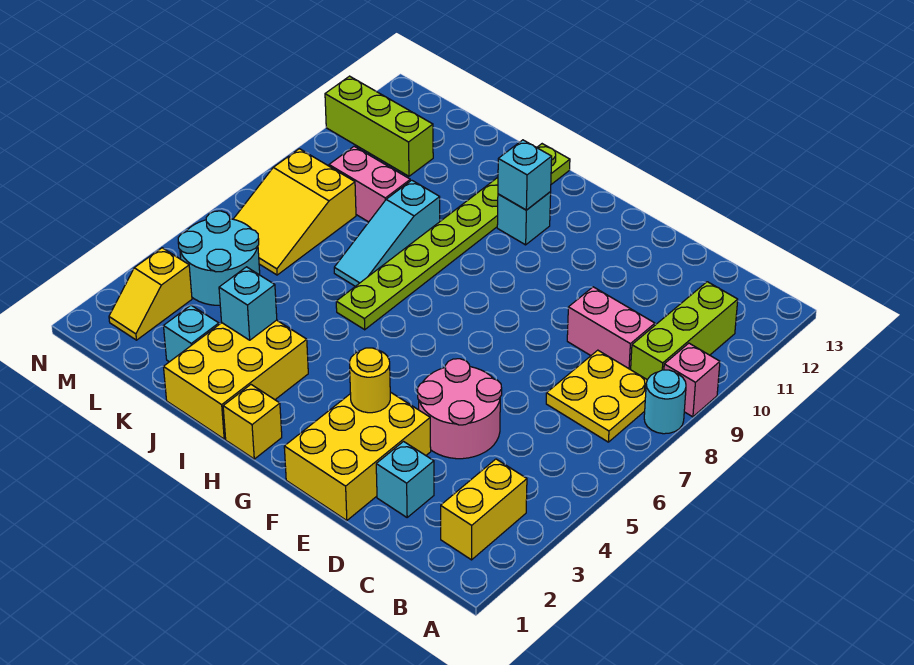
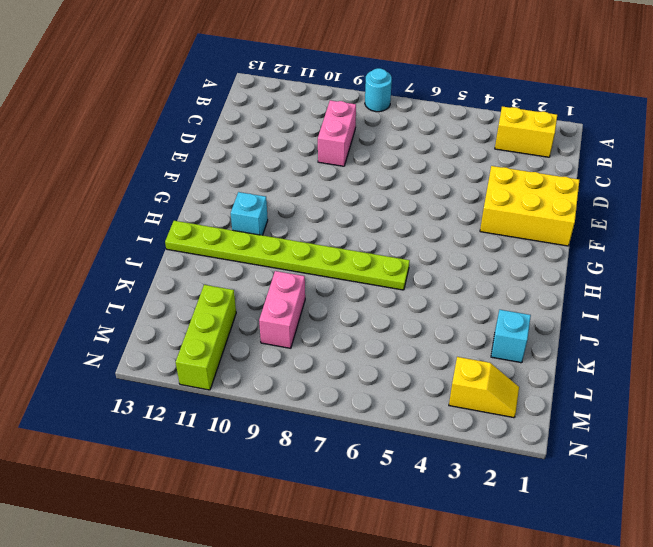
none -> pink brick A9 level 1
none -> yellow plate B7:C8 level 1
none -> lime brick B9:B11 level 1

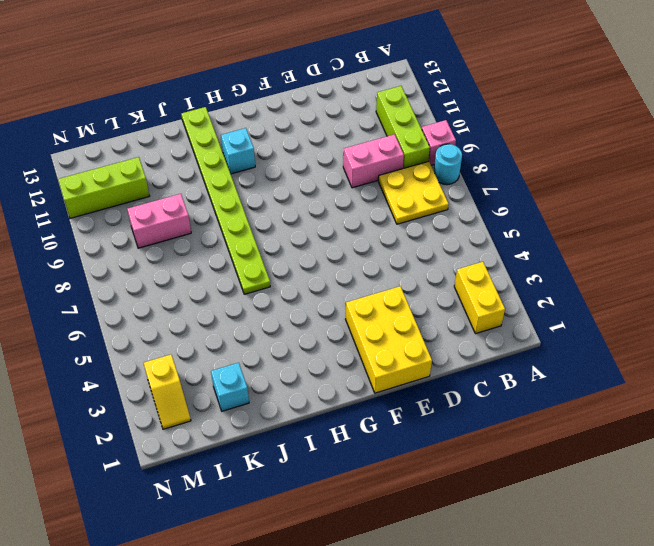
none -> cyan brick D2 level 1
none -> pink round brick D4:E5 level 1
none -> yellow brick H1 level 1

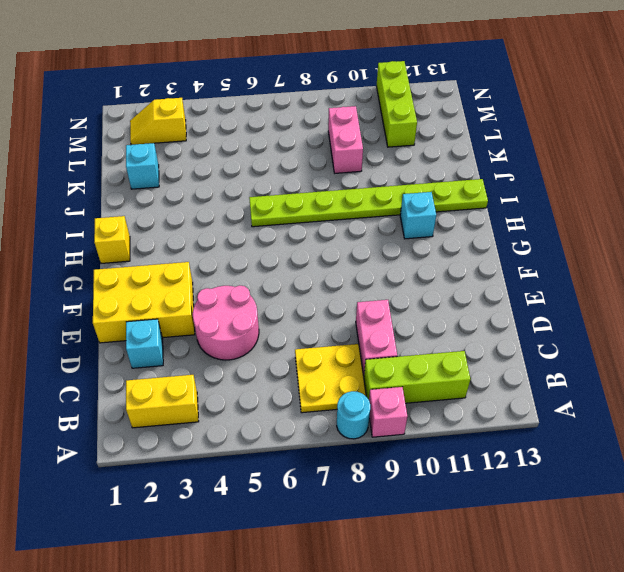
none -> yellow brick I1:J3 level 1
none -> cyan slope J7:J9 level 1 top 9
none -> cyan round brick L4:M5 level 1

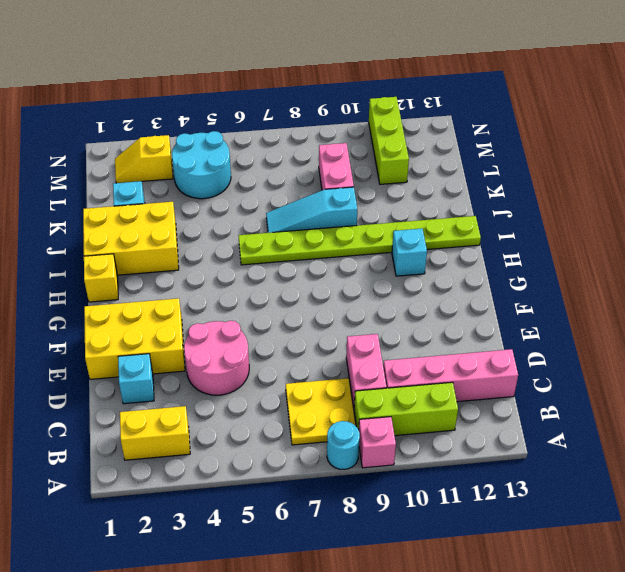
pink brick C10:C13 level 1 -> none
none -> yellow slope L6:M8 level 1 top 8
none -> yellow round brick F3 level 2
none -> cyan brick H11 level 2

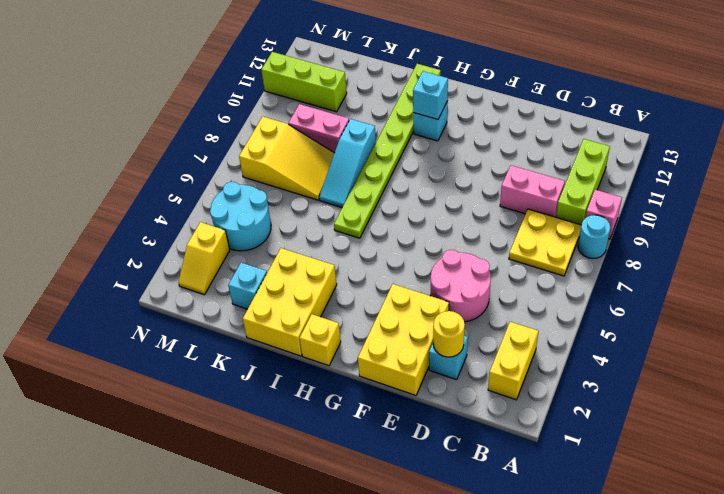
yellow round brick D2 level 2 -> yellow round brick F3 level 2
yellow slope K7:M8 level 1 top M -> yellow slope L6:M8 level 1 top 8
none -> cyan brick J3 level 2

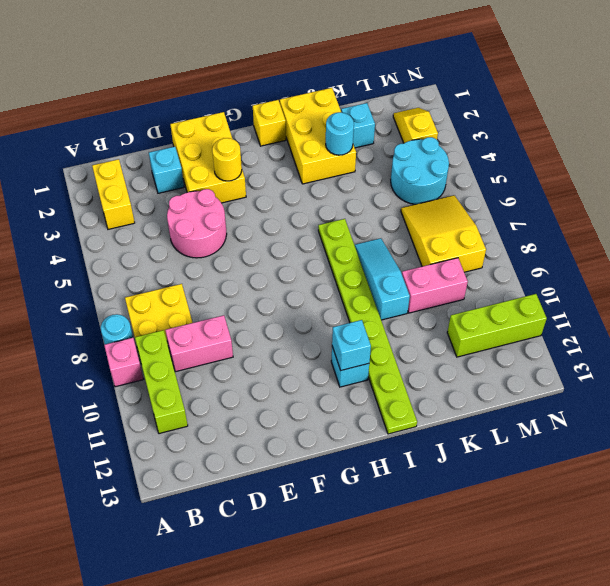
cyan round brick J3 level 2 -> cyan brick J3 level 2

